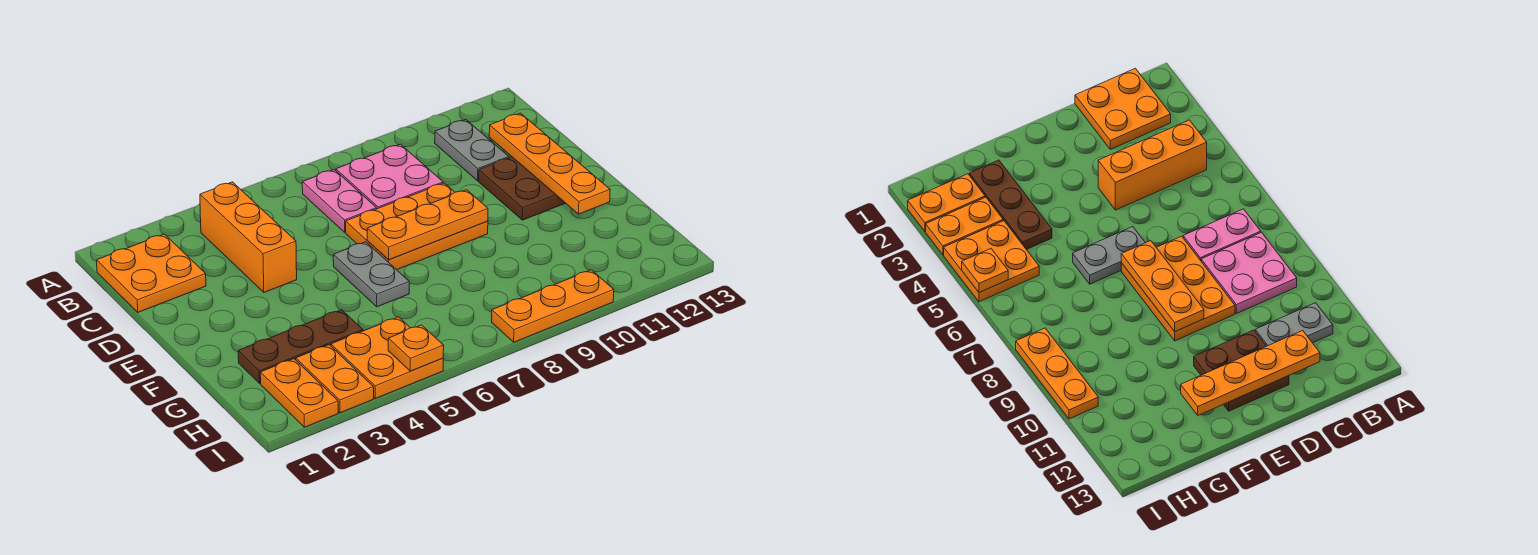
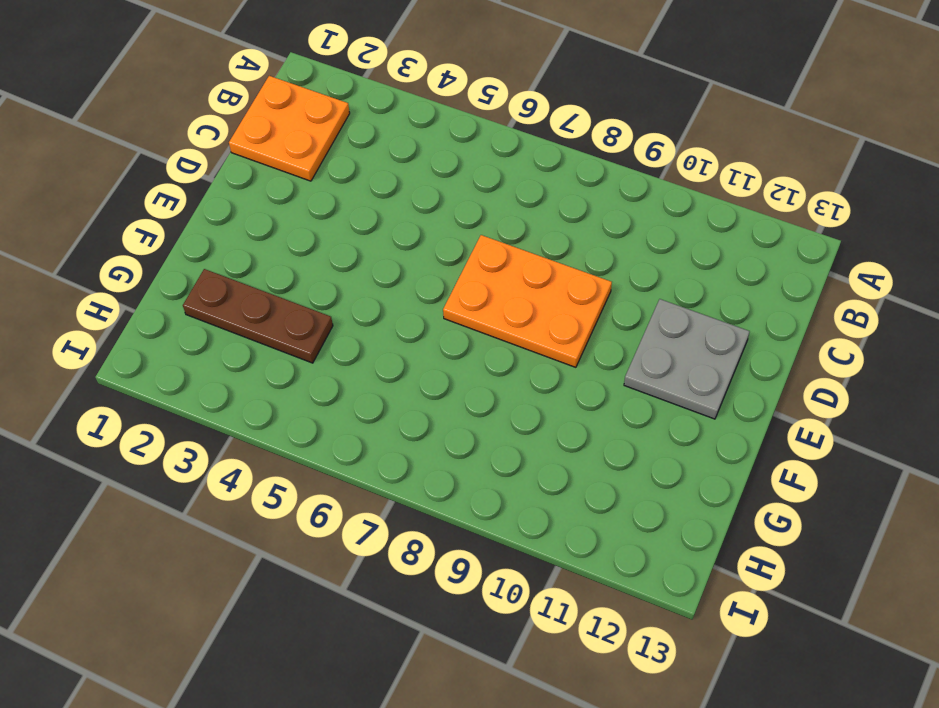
grey plate D11:E12 level 1 -> brown plate D11:E12 level 1
none -> orange brick B4:D4 level 1
none -> pink plate B7:C7 level 1
none -> pink plate B8:C9 level 1

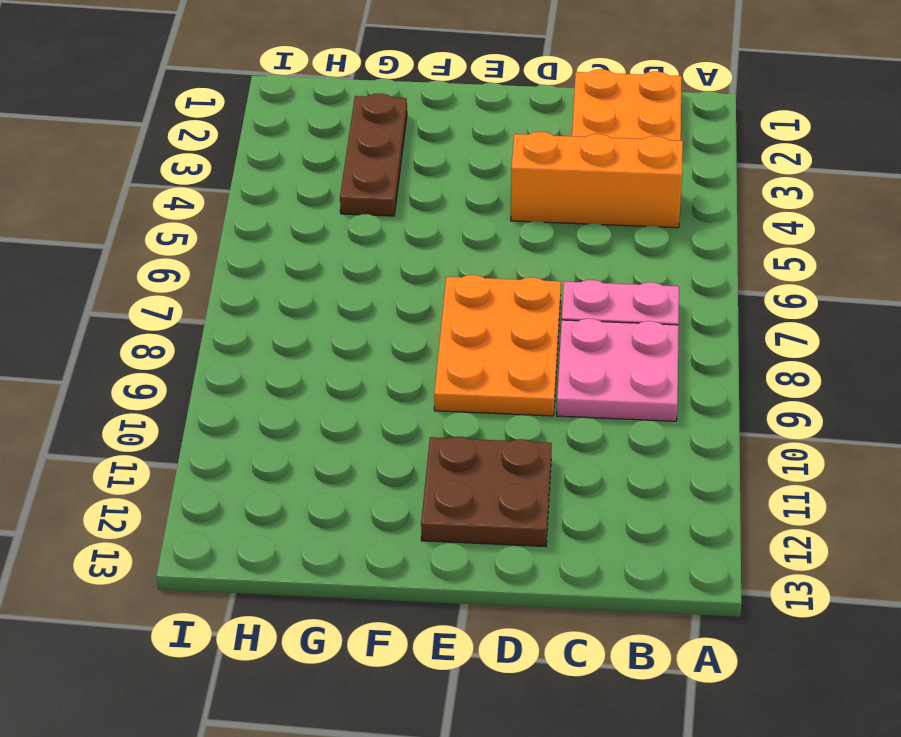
none -> grey plate B11:C11 level 1
none -> grey plate E6:F6 level 1
none -> orange plate H2:I2 level 1

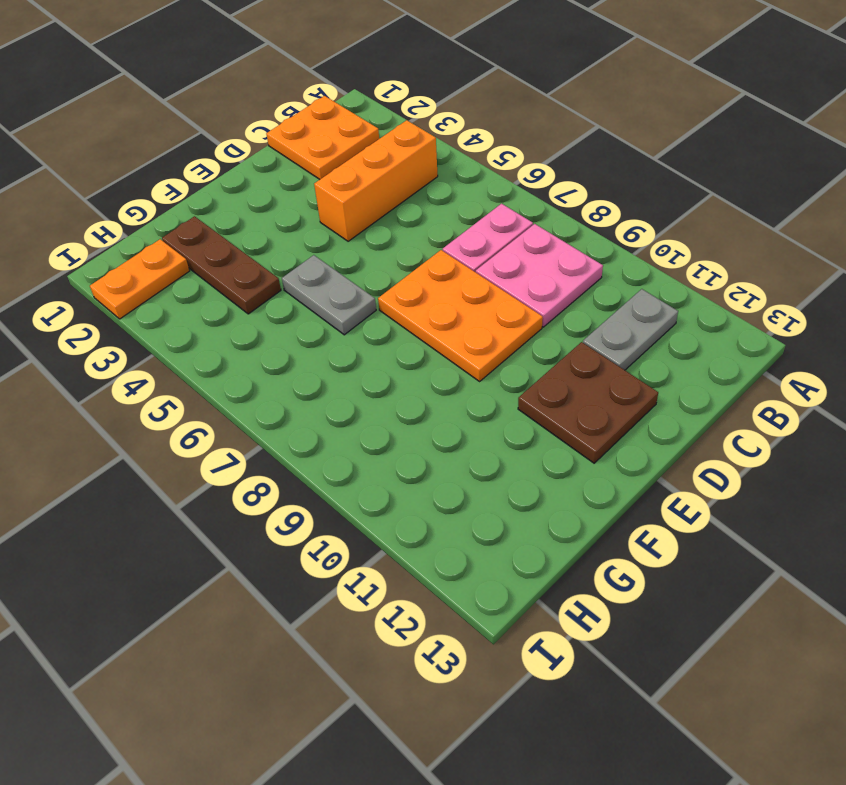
grey plate F5:F6 level 1 -> grey plate E6:F6 level 1
none -> orange plate H3:I3 level 1
none -> orange plate H4:I5 level 1
none -> orange plate I8:I10 level 1

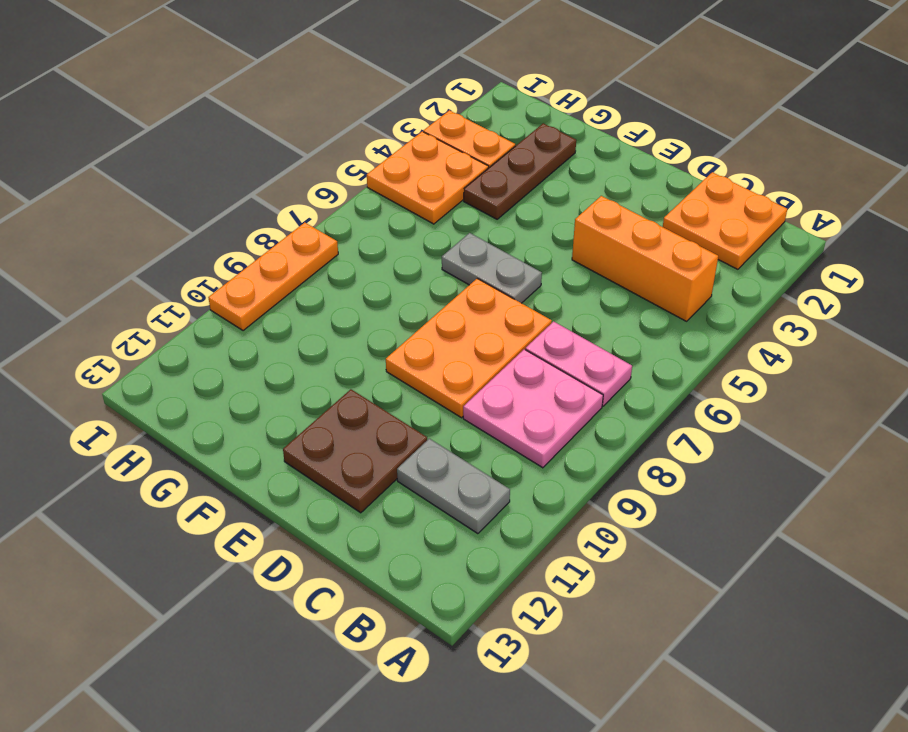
none -> orange plate H2:I2 level 1
none -> orange plate C12:F12 level 2
none -> orange plate E7:E9 level 2

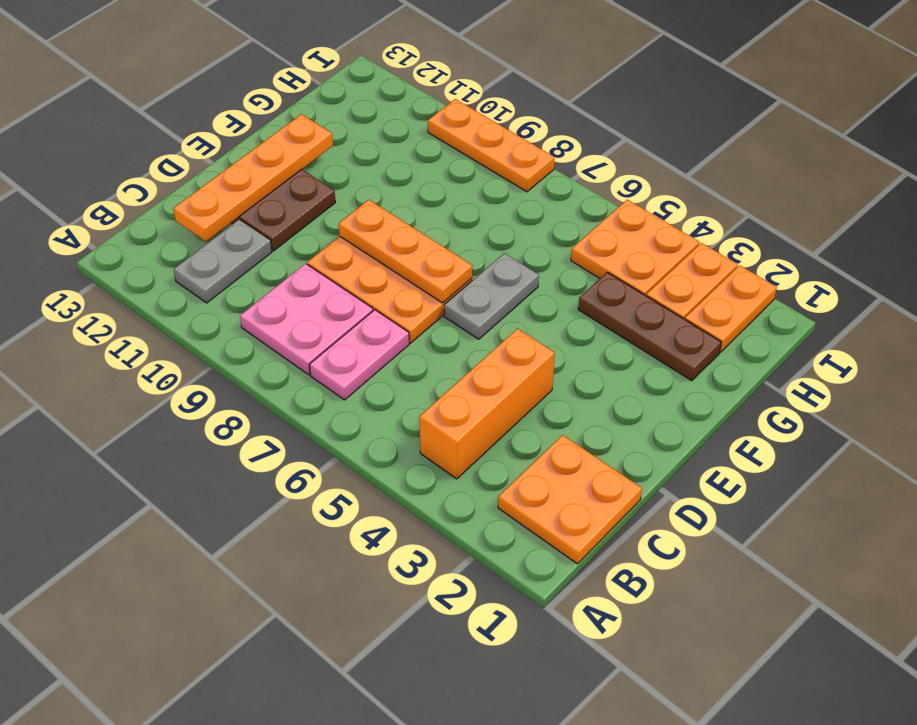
none -> orange plate I5 level 2

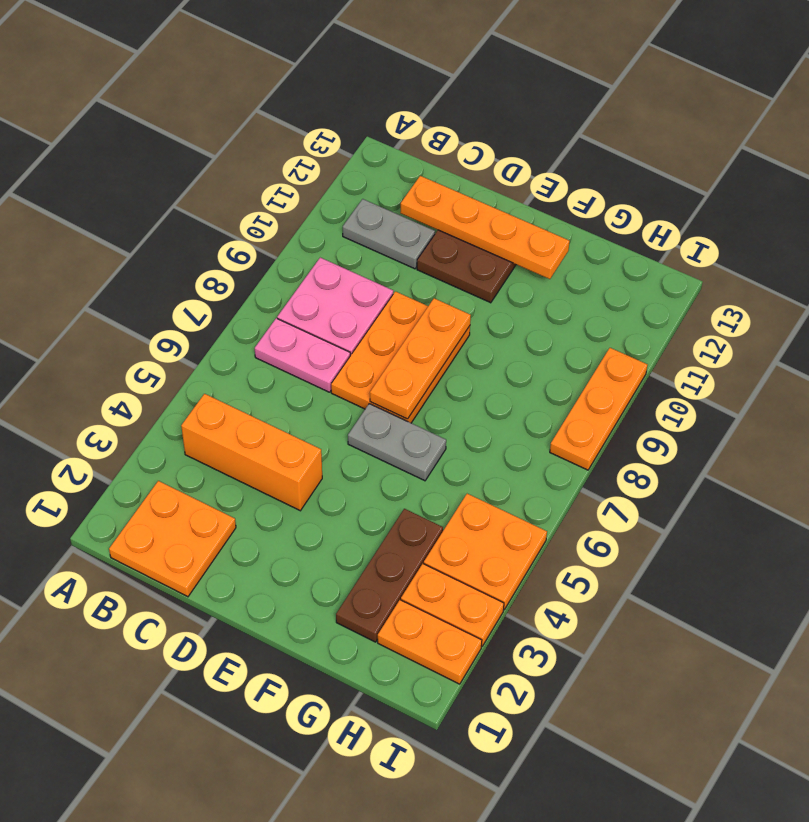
none -> orange plate I5 level 2

